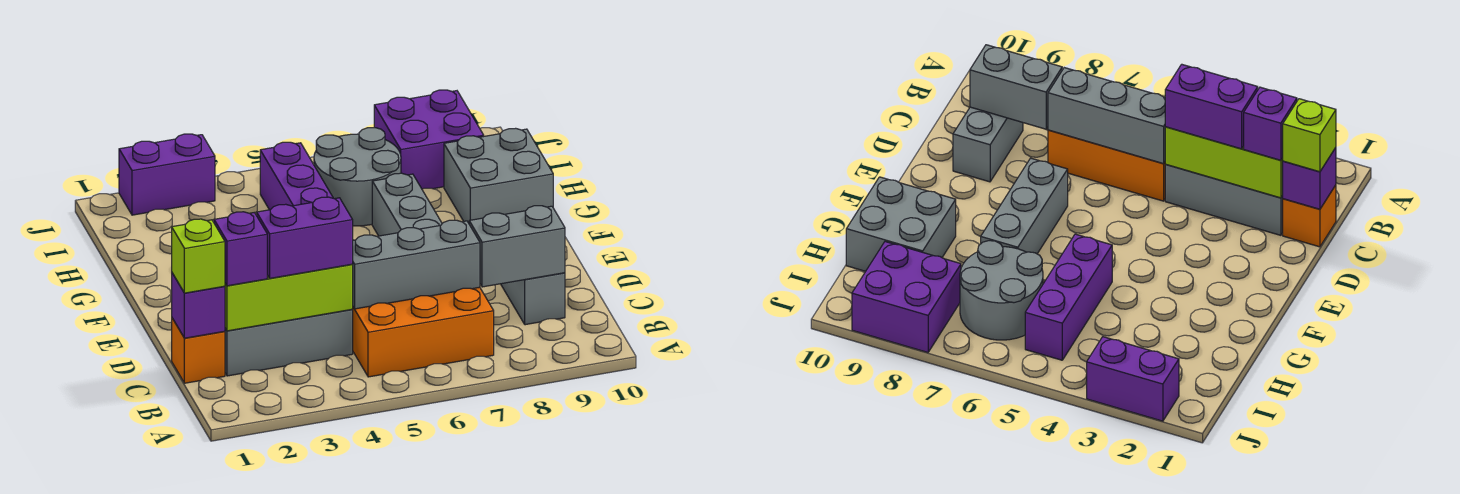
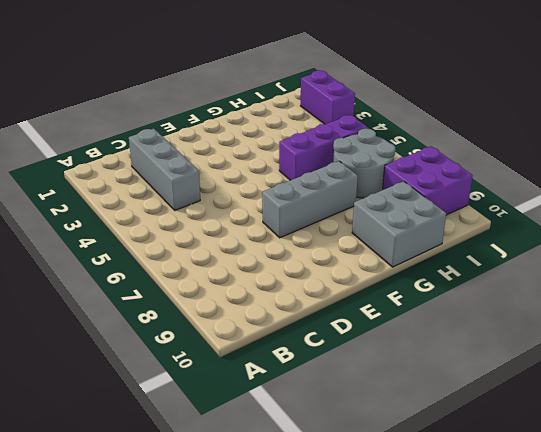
none -> orange brick B5:C7 level 1
none -> orange brick C1 level 1
none -> grey brick C9:D9 level 1

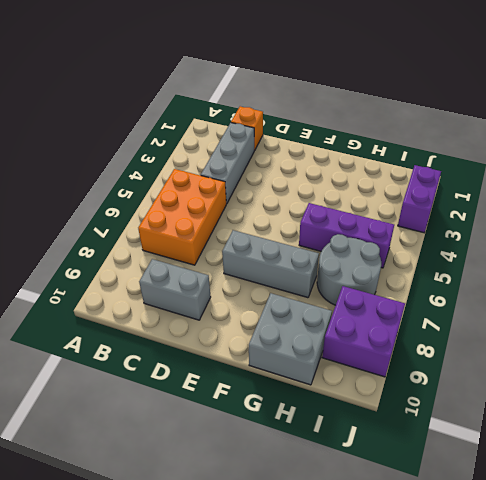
none -> purple brick C1 level 2
none -> lime brick C2:C4 level 2
none -> grey brick C5:C7 level 2

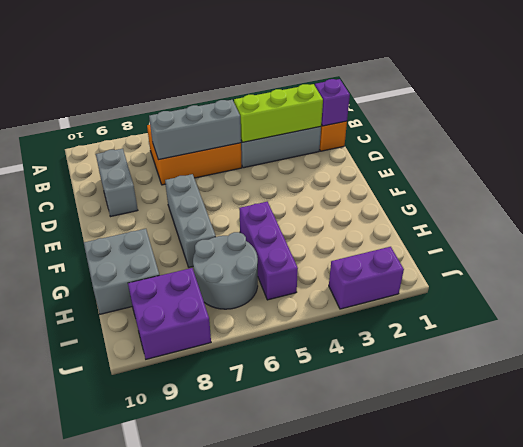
none -> grey brick C8:C9 level 2
none -> lime brick C1 level 3
none -> purple brick C2 level 3

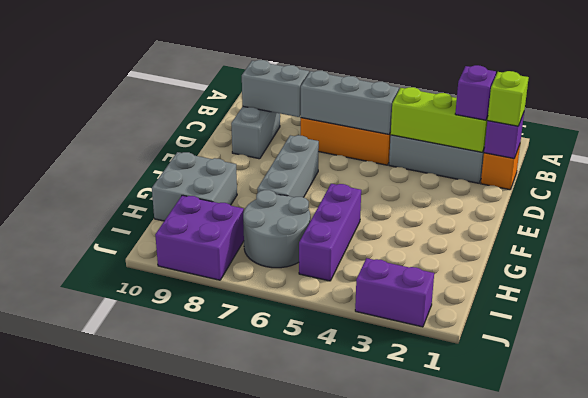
none -> purple brick C3:C4 level 3

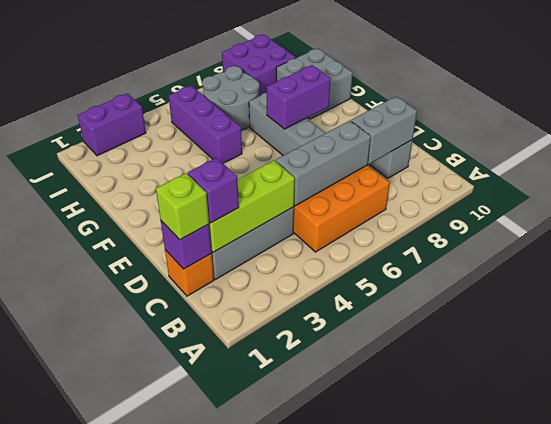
purple brick F7:F8 level 2 -> purple brick C3:C4 level 3

